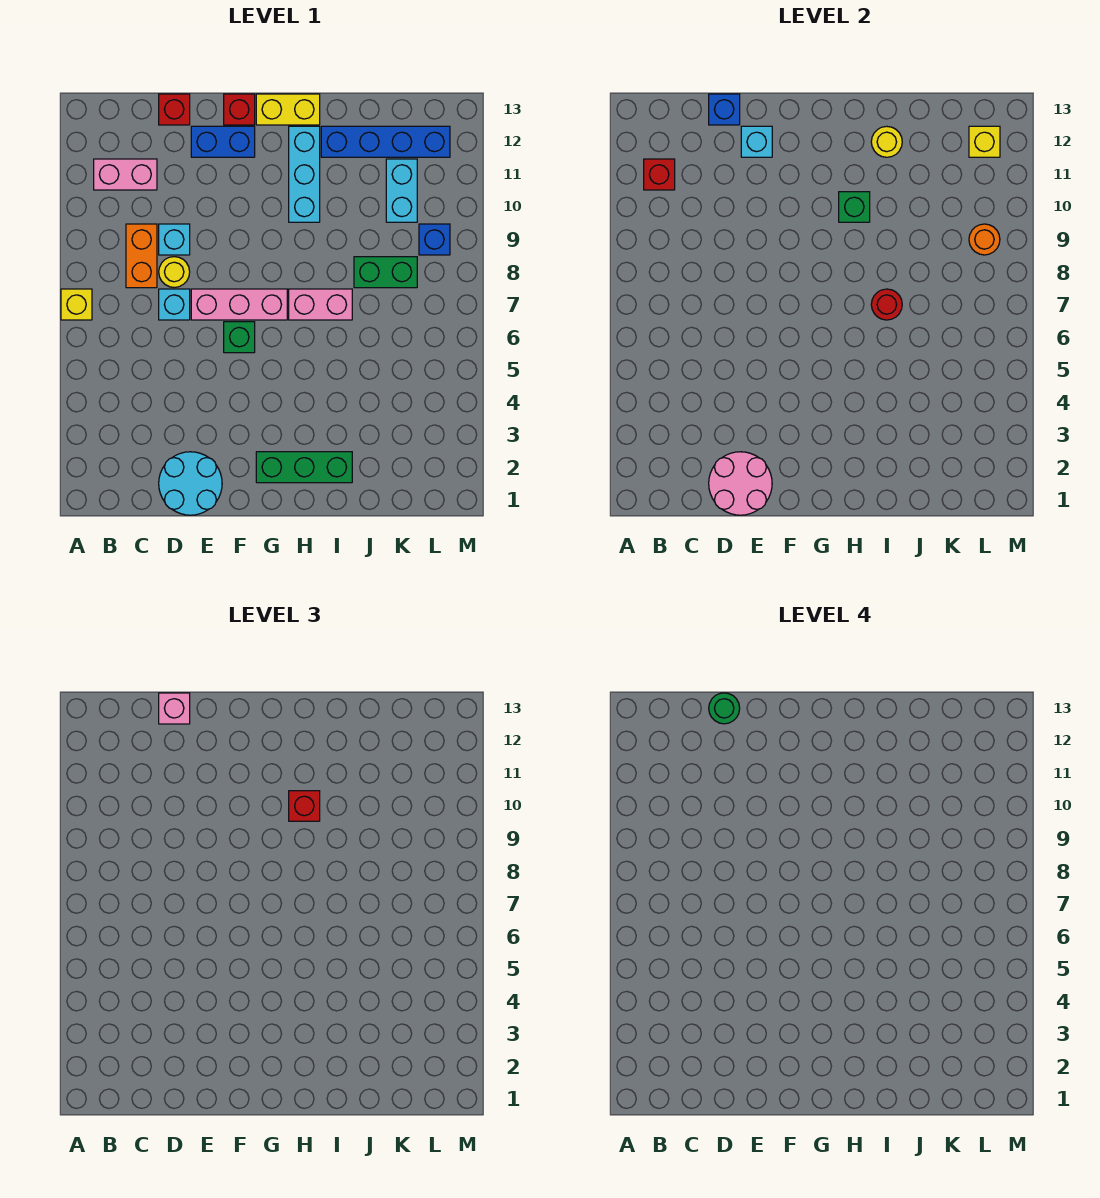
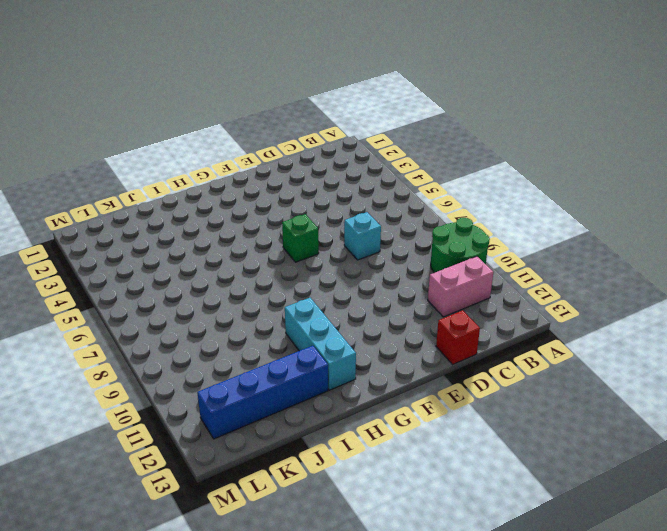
green round brick A9:B10 level 1 -> none
none -> yellow brick A7 level 1
none -> orange brick C8:C9 level 1
none -> cyan round brick D1:E2 level 1
none -> yellow round brick D8 level 1

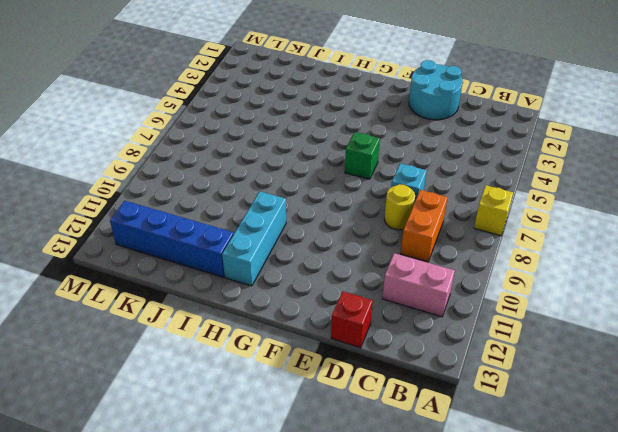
none -> cyan brick D9 level 1
none -> pink brick E7:G7 level 1
none -> blue brick E12:F12 level 1
none -> red brick F13 level 1

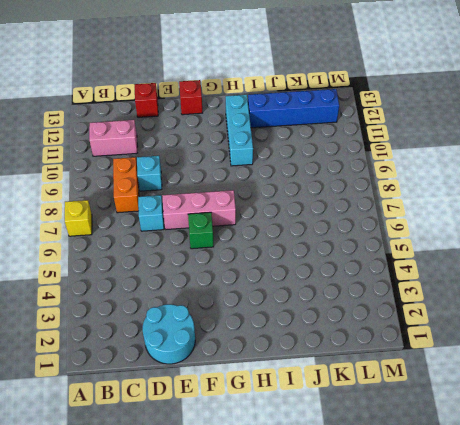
none -> yellow round brick D8 level 1
none -> blue brick E12:F12 level 1
none -> green brick G2:I2 level 1
none -> yellow brick G13:H13 level 1

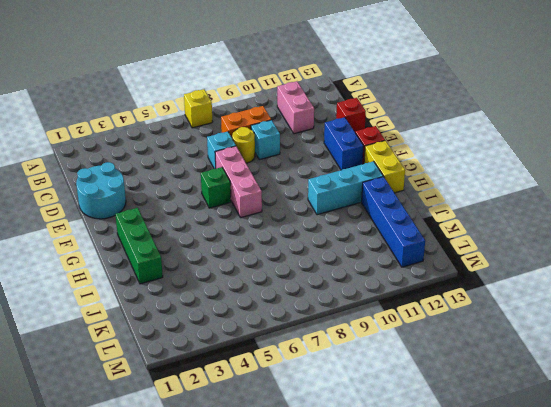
none -> pink brick H7:I7 level 1
none -> green brick J8:K8 level 1
none -> cyan brick K10:K11 level 1
none -> blue brick L9 level 1

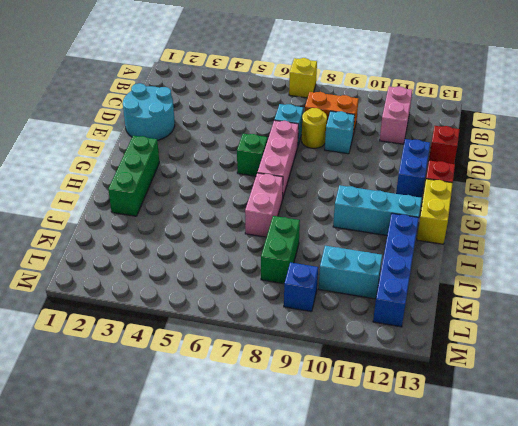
none -> red brick B11 level 2
none -> pink round brick D1:E2 level 2
none -> blue brick D13 level 2
none -> cyan brick E12 level 2

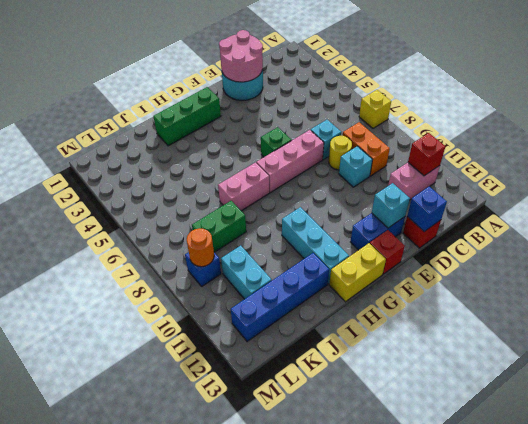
none -> green brick H10 level 2
none -> red round brick I7 level 2
none -> yellow round brick I12 level 2
none -> yellow brick L12 level 2

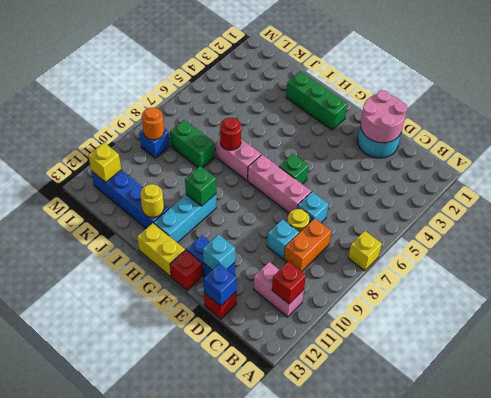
none -> cyan brick K10:K11 level 1
none -> pink brick D13 level 3
none -> red brick H10 level 3
none -> green round brick D13 level 4

